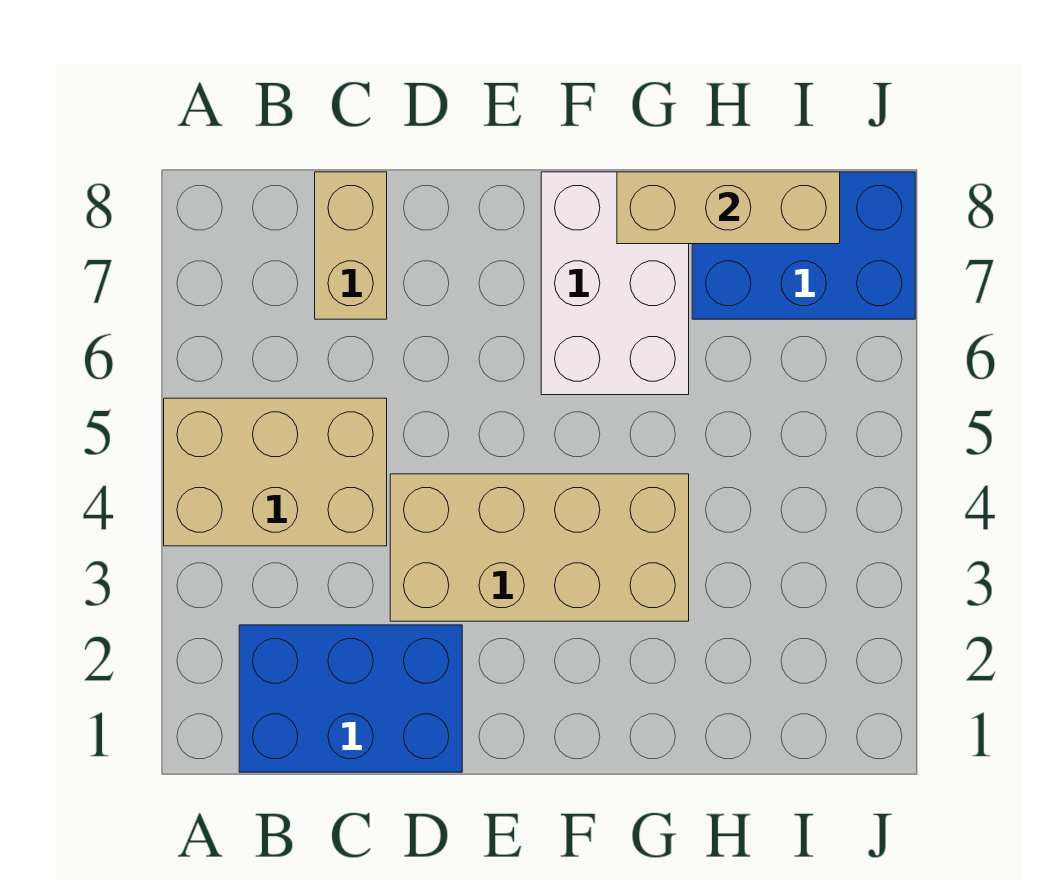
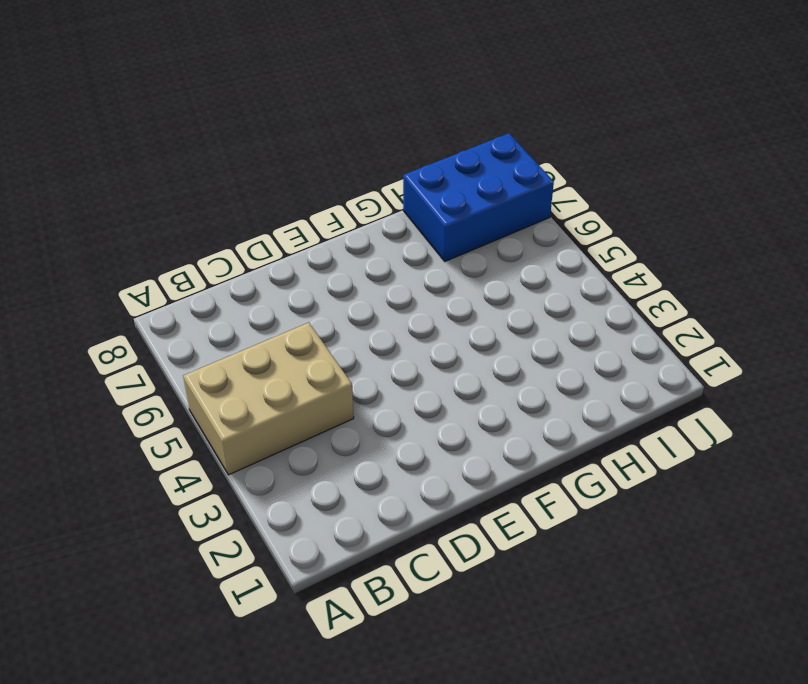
none -> blue brick B1:D2 level 1
none -> tan brick C7:C8 level 1

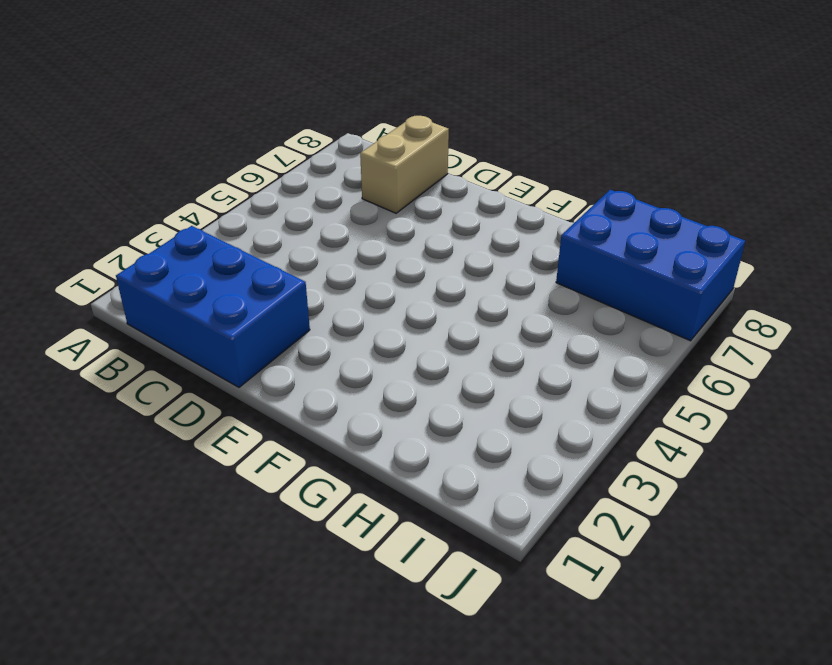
none -> tan brick A4:C5 level 1
none -> tan brick D3:G4 level 1

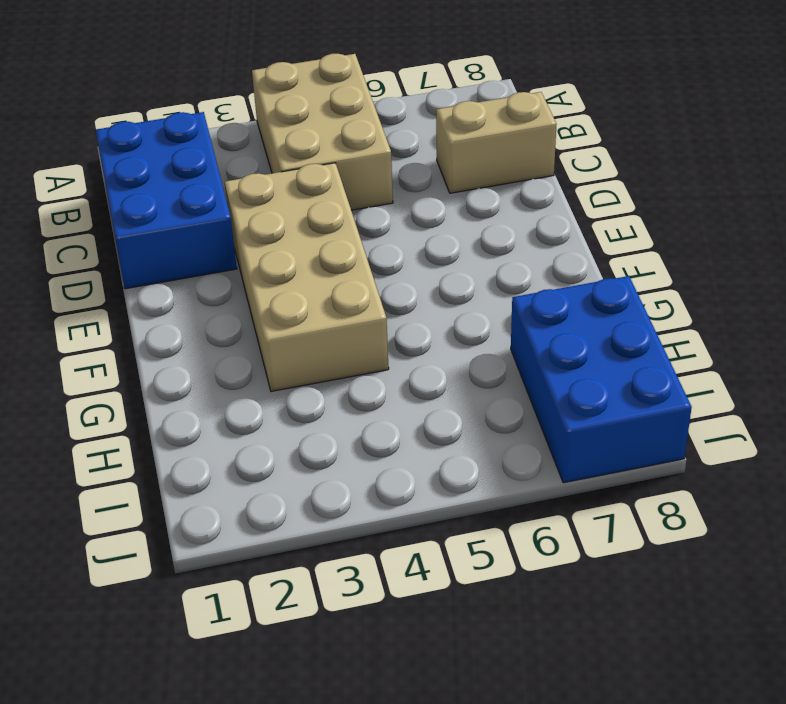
none -> white brick F6:G8 level 1
none -> tan brick G8:I8 level 2

